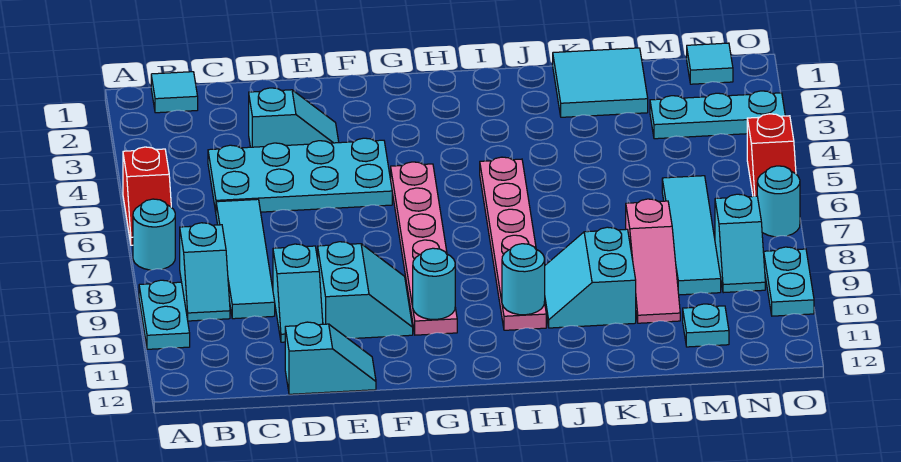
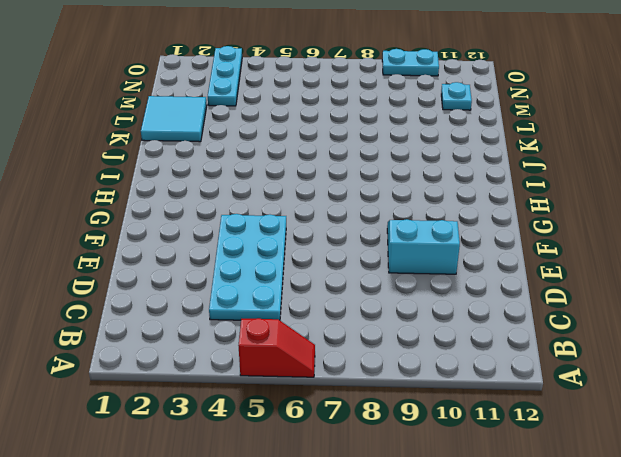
none -> cyan round brick A7 level 1
none -> cyan plate A9:A10 level 1
none -> cyan tile B1 level 1

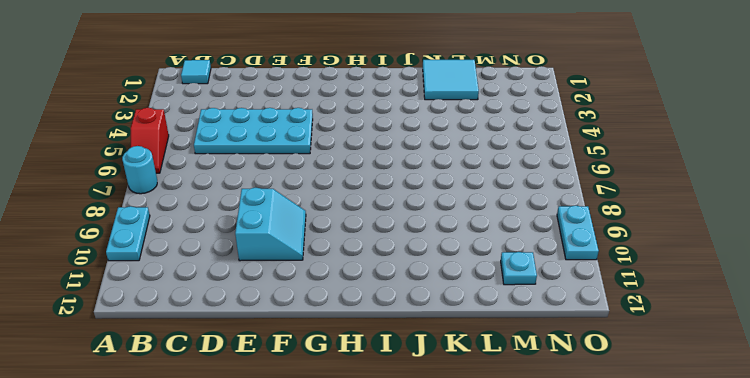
none -> cyan slope B8:B9 level 1 top 8
none -> cyan tile C6:C9 level 1
none -> cyan slope D3:E3 level 1 top D

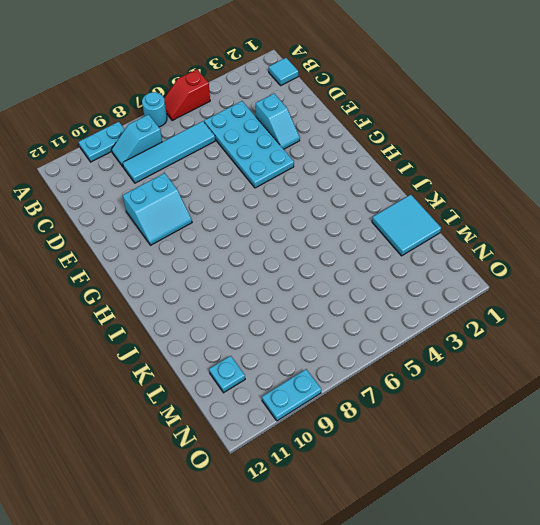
none -> cyan slope D9:D10 level 1 top 9
none -> cyan slope D12:E12 level 1 top D
none -> pink plate G5:G10 level 1

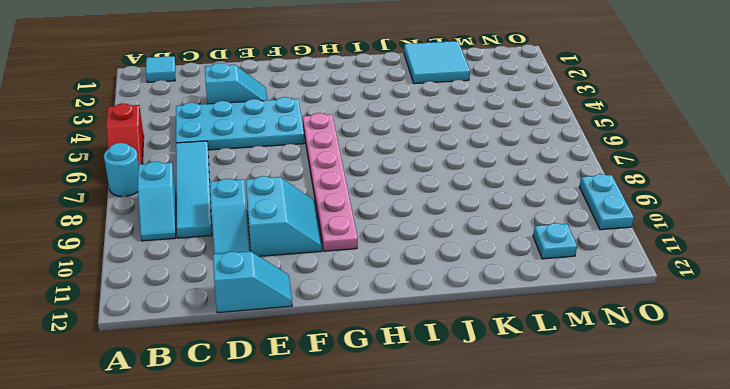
none -> cyan plate A9:A10 level 1
none -> pink plate I5:I10 level 1
none -> cyan slope J9:K10 level 1 top K

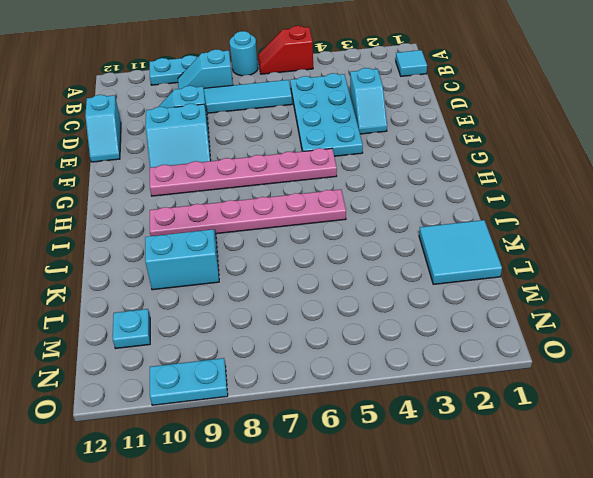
none -> pink slope L8:L10 level 1 top 8
none -> cyan plate M3:O3 level 1
none -> cyan tile M6:M9 level 1

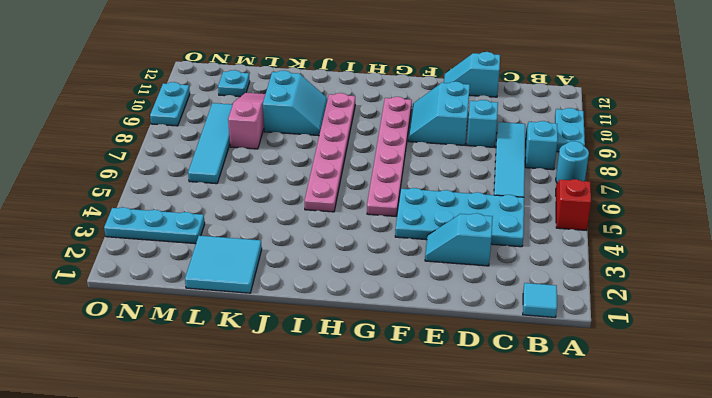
none -> cyan tile N1 level 1
none -> cyan slope N8:N9 level 1 top 8
none -> red slope O5:O6 level 1 top 5

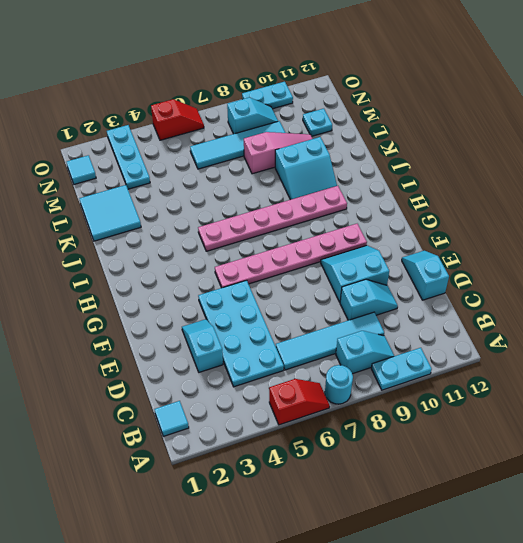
none -> cyan round brick O7 level 1
none -> cyan round brick G10 level 2
none -> cyan round brick I10 level 2

